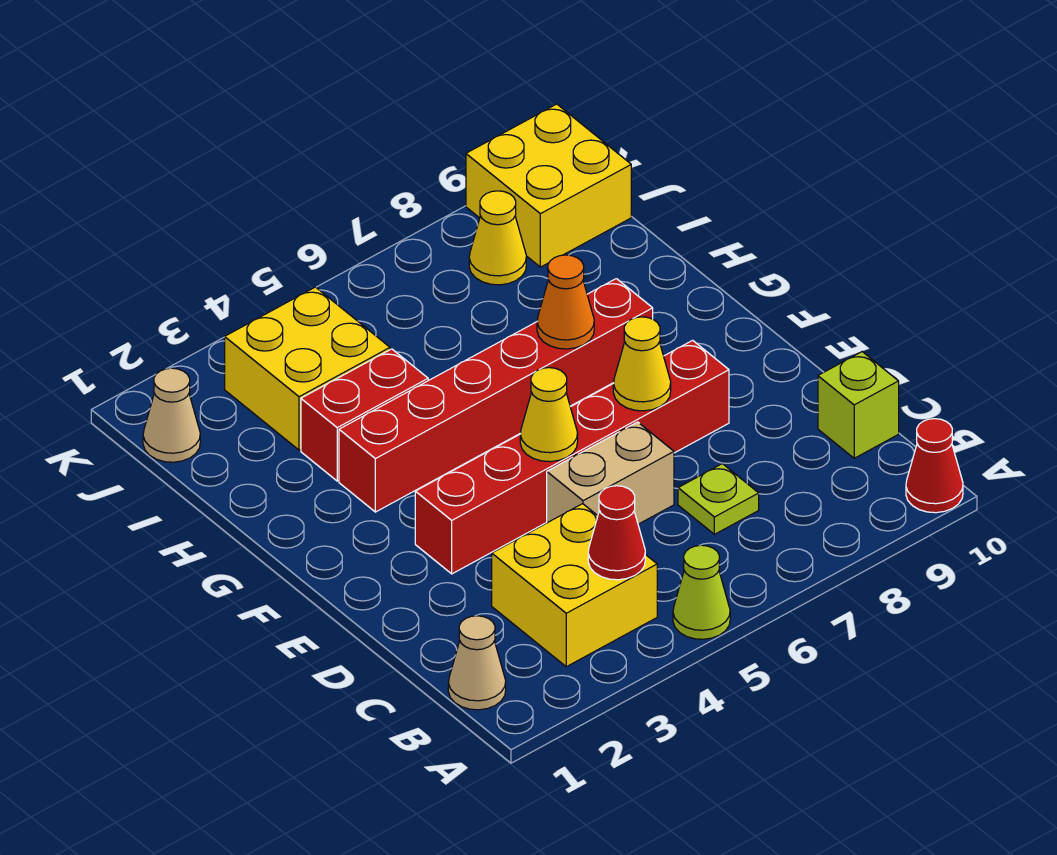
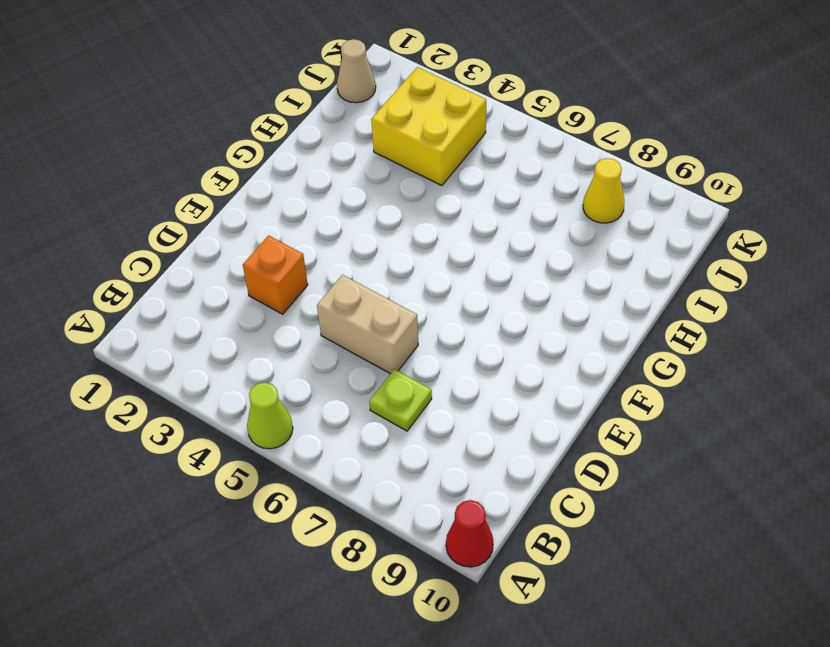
orange brick D3 level 1 -> none
none -> tan cone B1 level 1
none -> yellow brick B3:C4 level 1
none -> lime brick C10 level 1

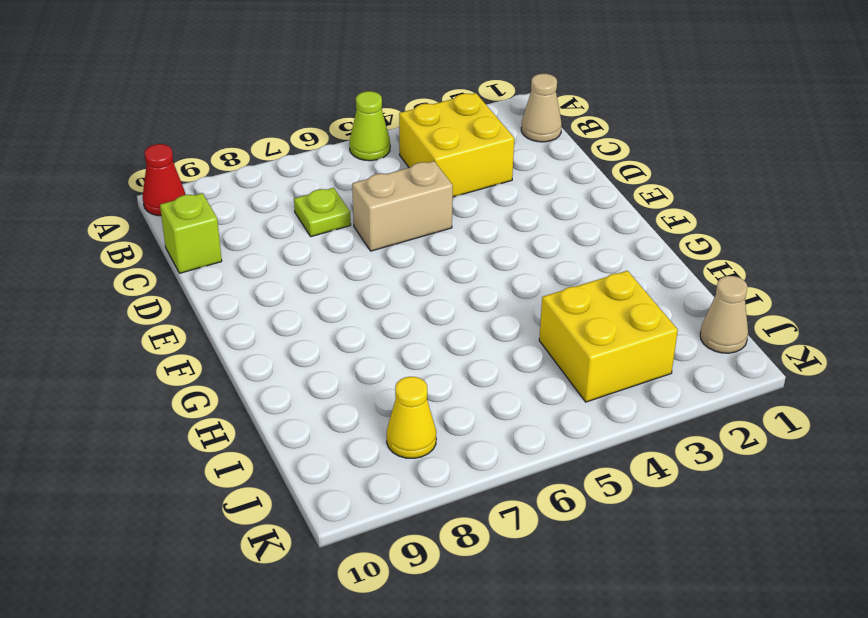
none -> red brick E3:E8 level 1
none -> red brick G3:G8 level 1
none -> red brick H3:H4 level 1

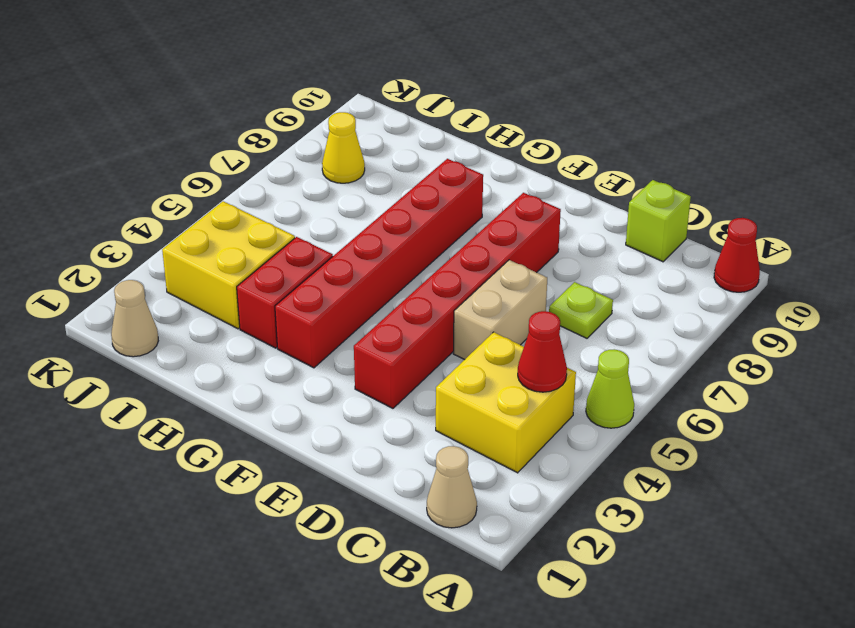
none -> yellow brick J9:K10 level 1
none -> yellow cone E5 level 2
none -> yellow cone E7 level 2

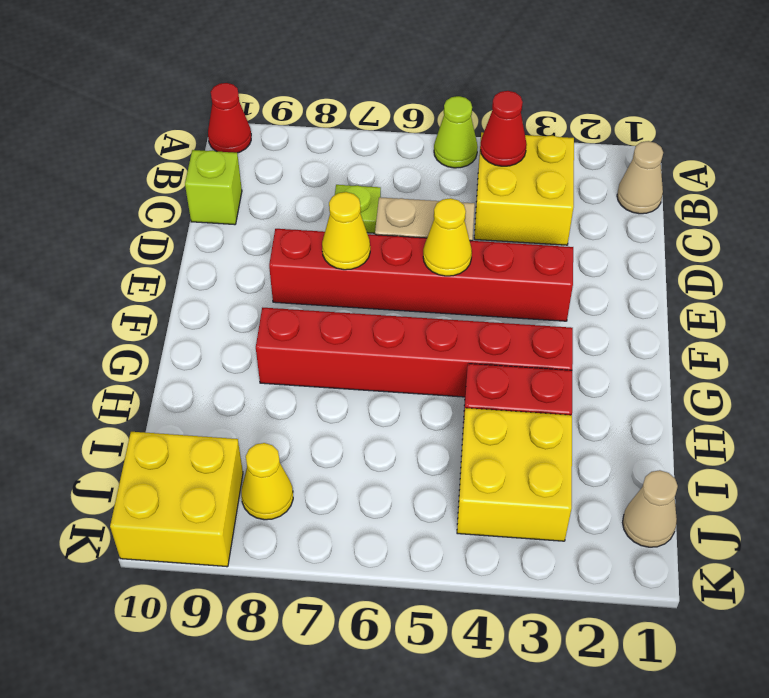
none -> orange cone G7 level 2

